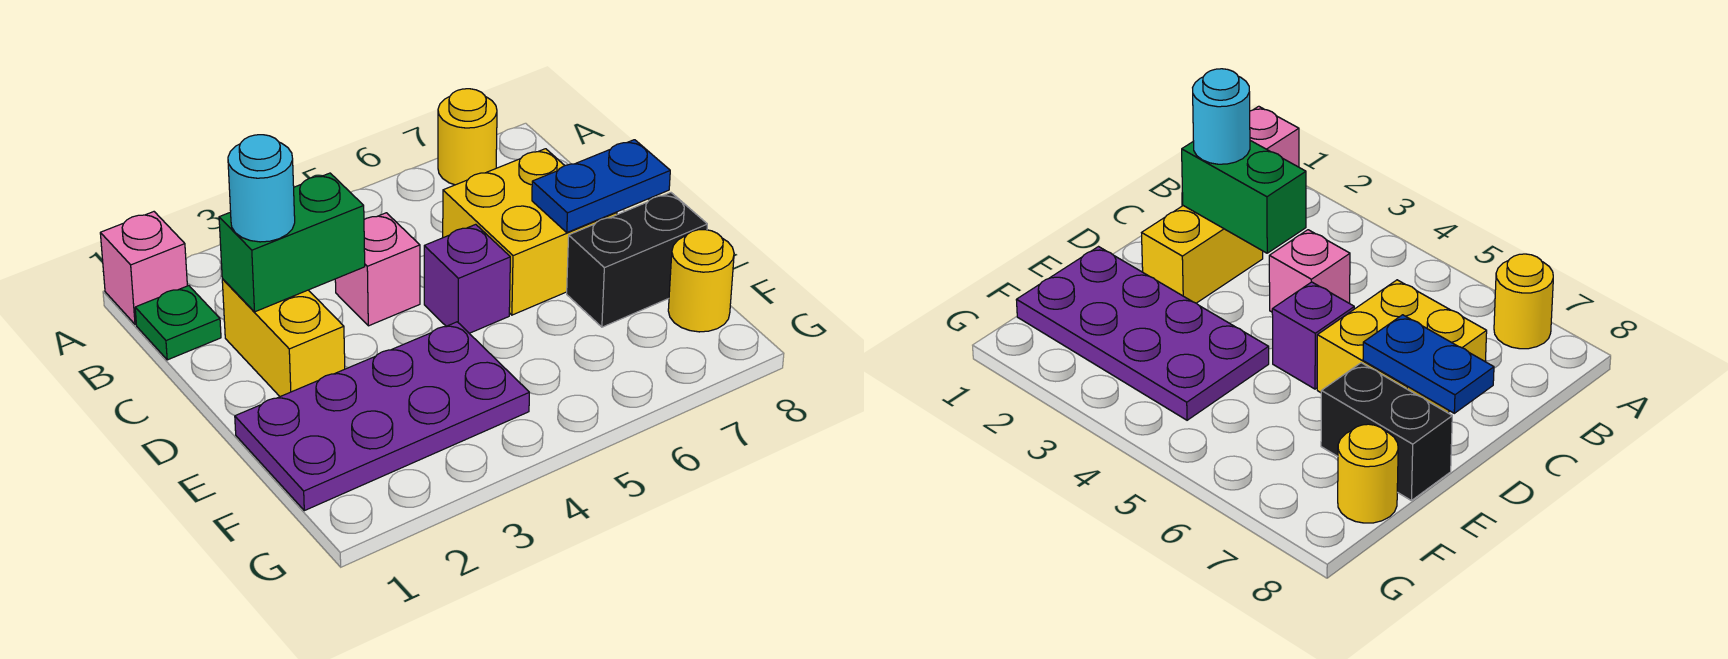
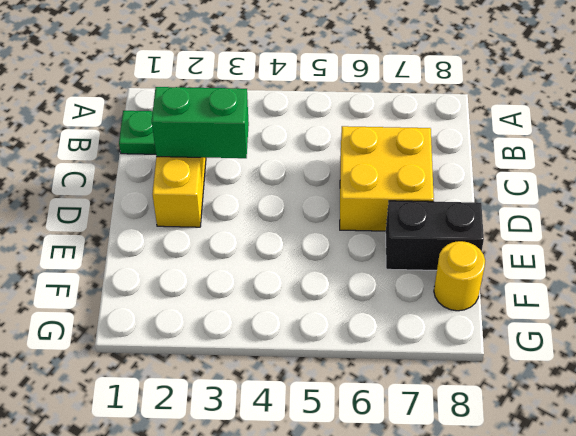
none -> pink brick A1 level 1
none -> yellow round brick A7 level 1
none -> pink brick C4 level 1

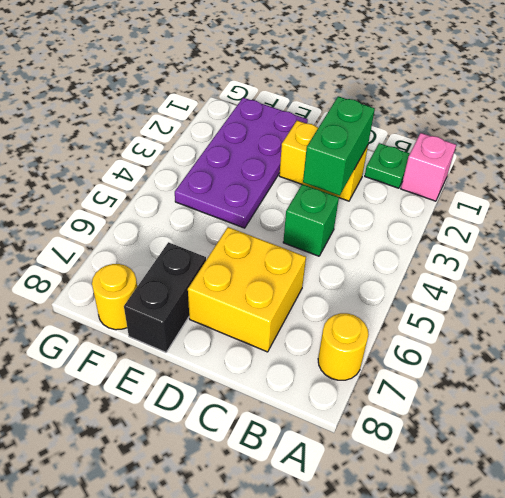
green brick C4 level 1 -> pink brick C4 level 1
none -> purple brick D5 level 1
none -> blue plate D7:D8 level 2
none -> cyan round brick C2 level 3

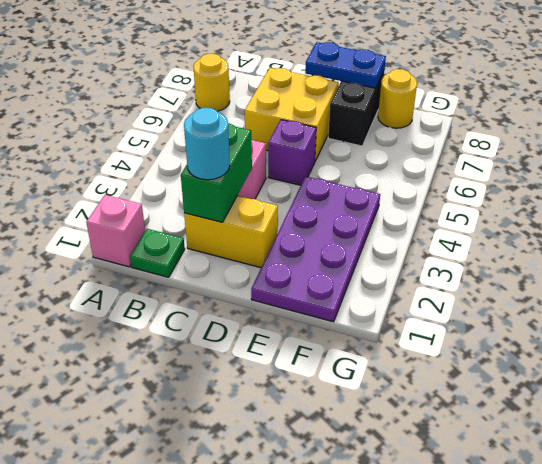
blue plate D8:E8 level 2 -> blue plate D7:D8 level 2

